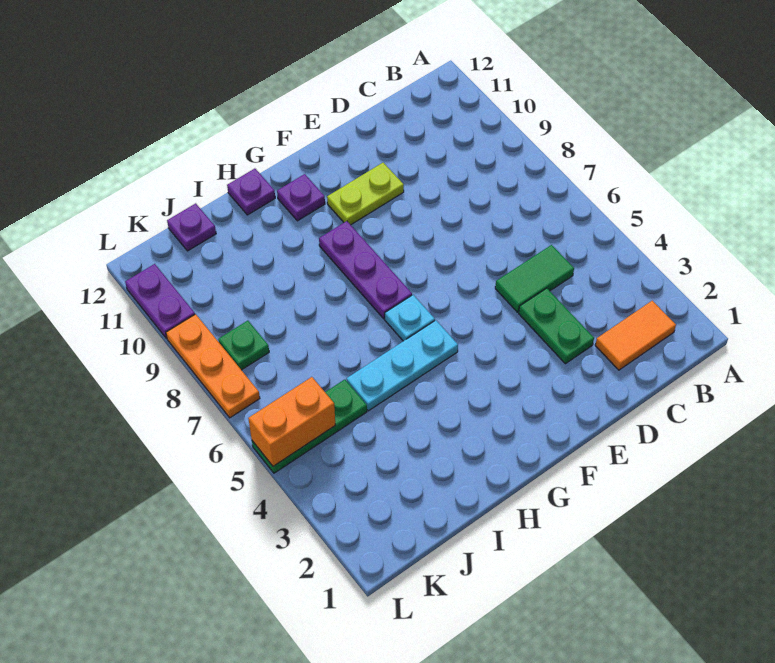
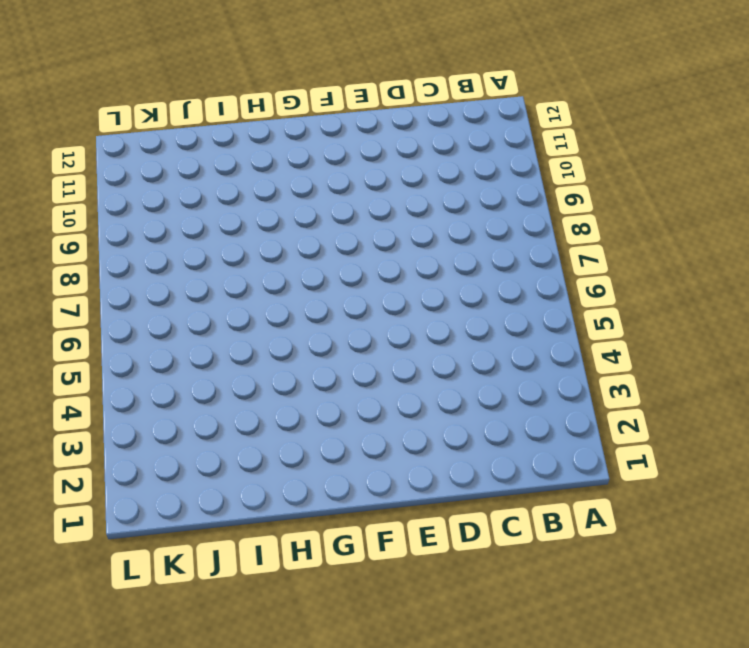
none -> orange tile B2:C2 level 1
none -> green tile C5:D5 level 1
none -> green plate D3:D4 level 1

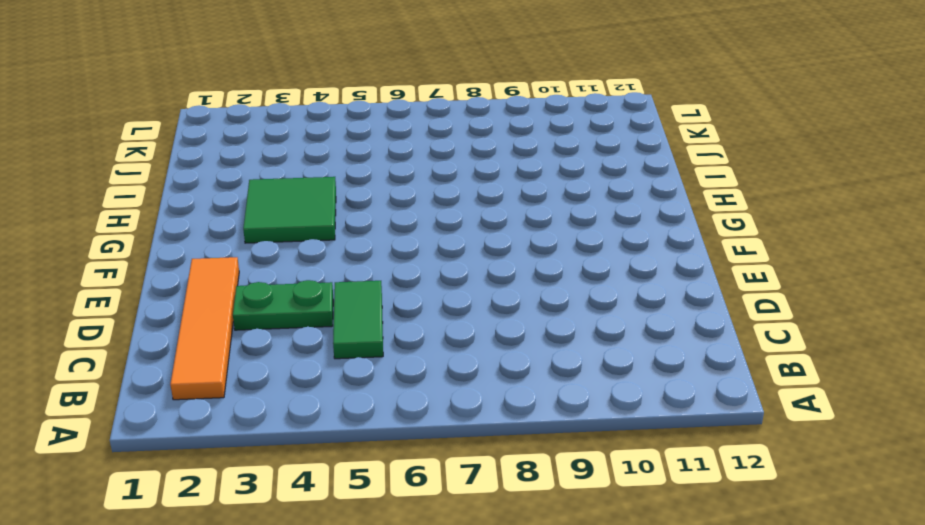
orange tile B2:E2 level 1 -> orange tile B2:C2 level 1
green tile G3:H4 level 1 -> none
none -> lime plate E10:F10 level 1
none -> cyan plate G5:I5 level 1
none -> cyan plate G6 level 1

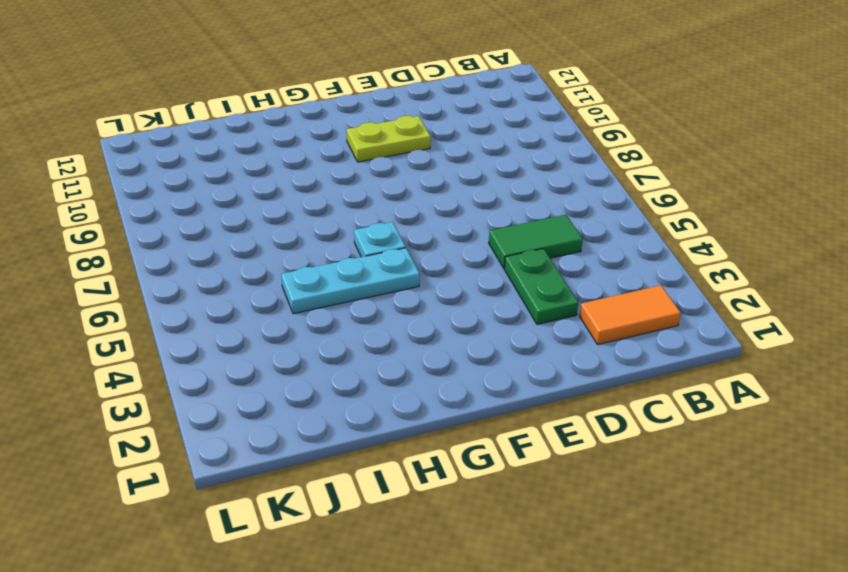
none -> purple plate G7:G9 level 1
none -> purple plate G11 level 1
none -> purple plate H12 level 1

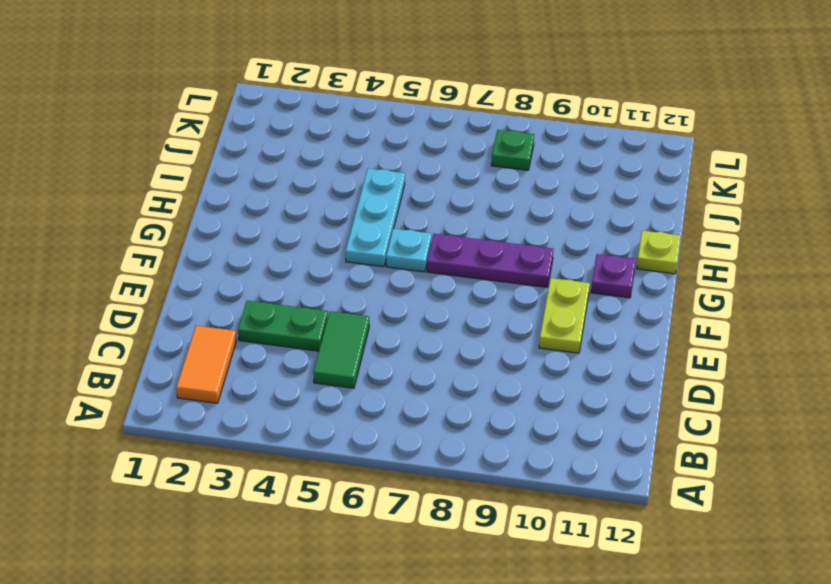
lime plate H12 level 1 -> purple plate H12 level 1
none -> green plate J5:L5 level 1
none -> purple plate J12 level 1
none -> orange plate L7:L9 level 1

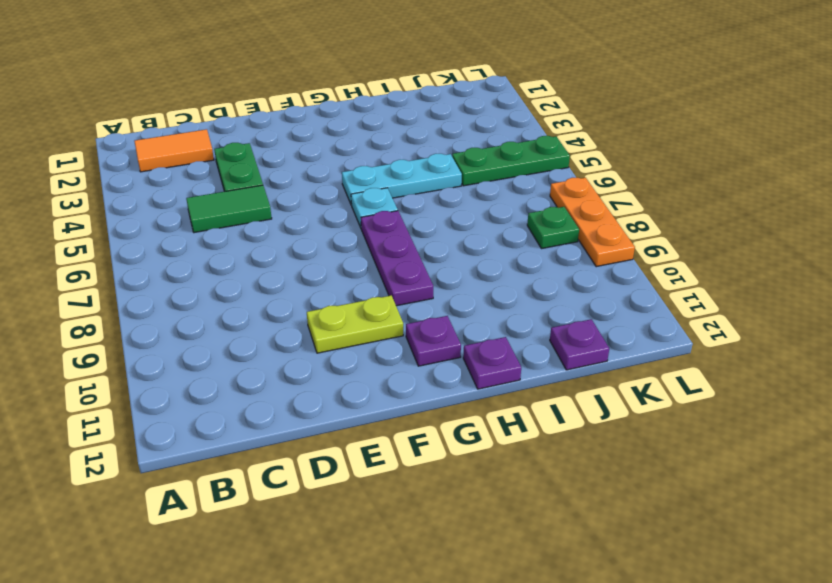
none -> purple plate L10:L11 level 1
none -> orange brick K5:L5 level 2

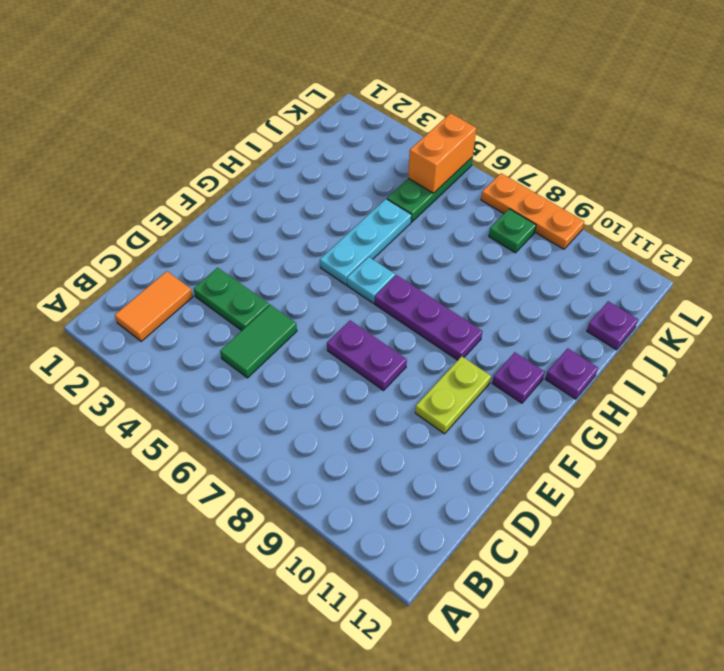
purple plate E7:E8 level 1 -> purple plate L10:L11 level 1

